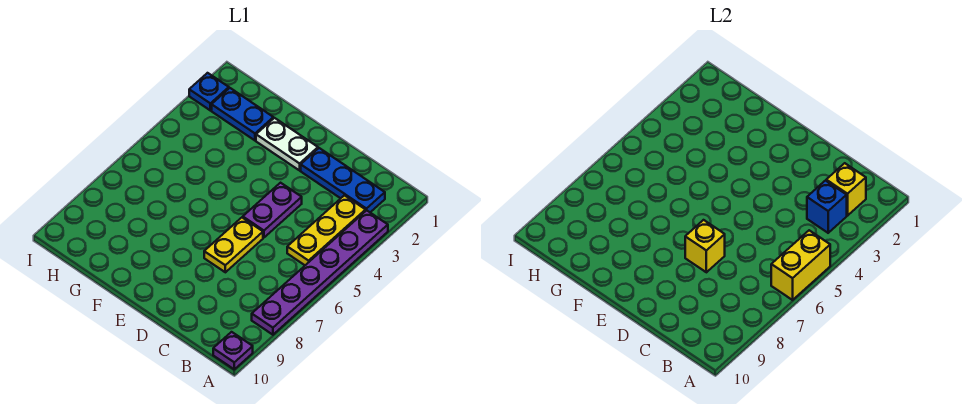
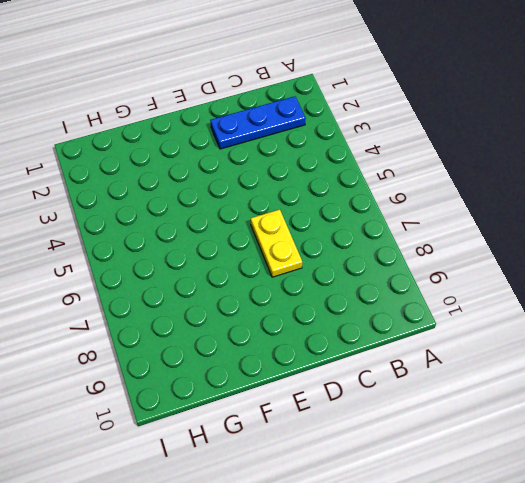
none -> purple plate A3:A8 level 1
none -> purple plate A10 level 1
none -> yellow plate B3:B5 level 1

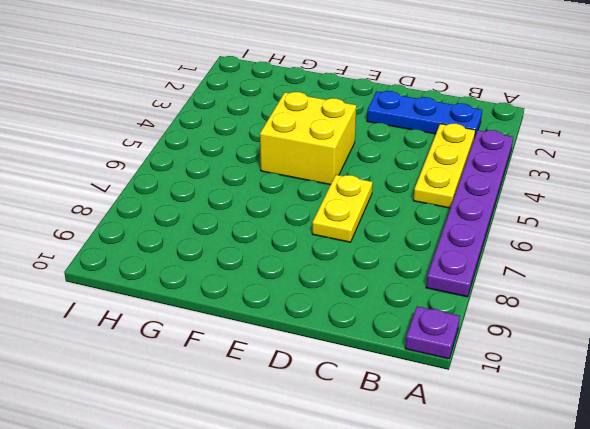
yellow brick E4:F5 level 1 -> none
none -> purple plate D4:D5 level 1
none -> white plate E2:F2 level 1
none -> blue plate G2:H2 level 1

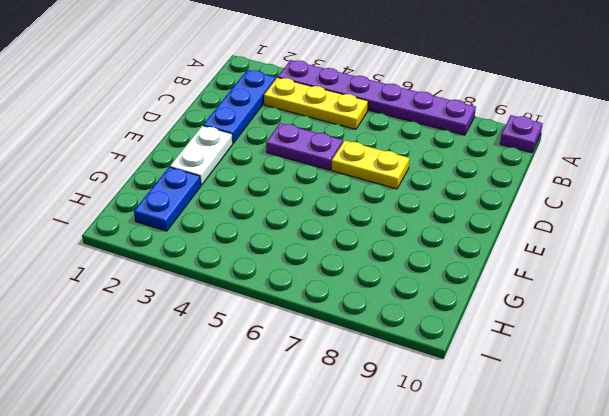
none -> blue plate I2 level 1
none -> yellow brick A5:A6 level 2
none -> yellow brick B2 level 2

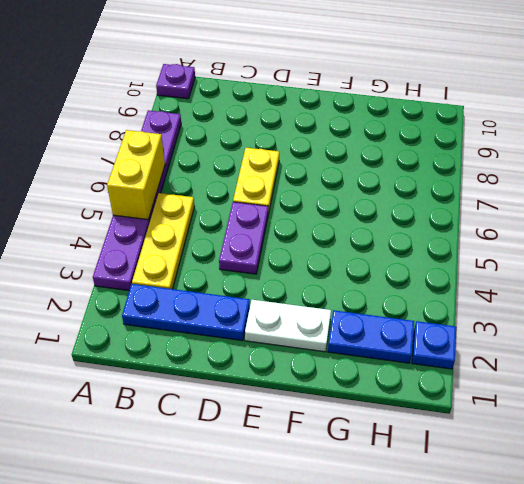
none -> yellow brick B2 level 2
none -> blue brick B3 level 2
none -> yellow brick D7 level 2

